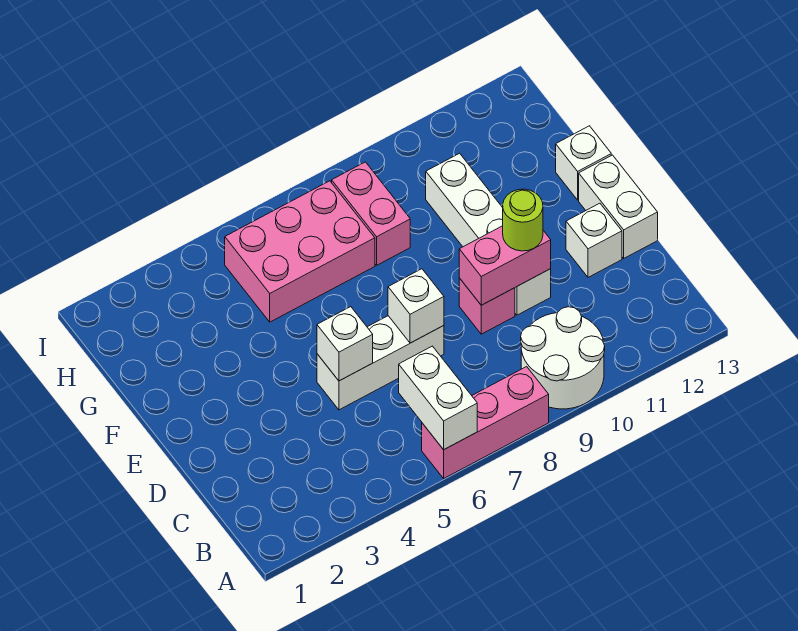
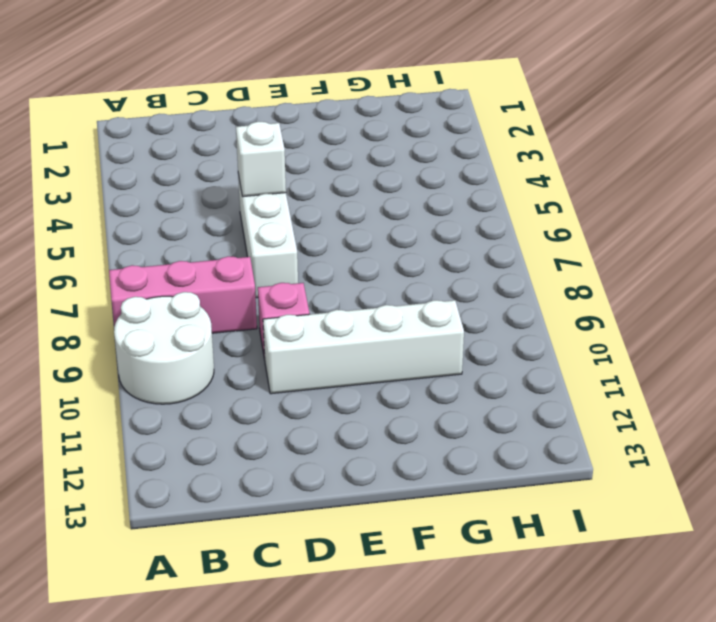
pink brick A8:C8 level 1 -> pink brick A6:A8 level 1
none -> white brick D12 level 1
none -> white brick D13:E13 level 1
none -> white brick F13 level 1

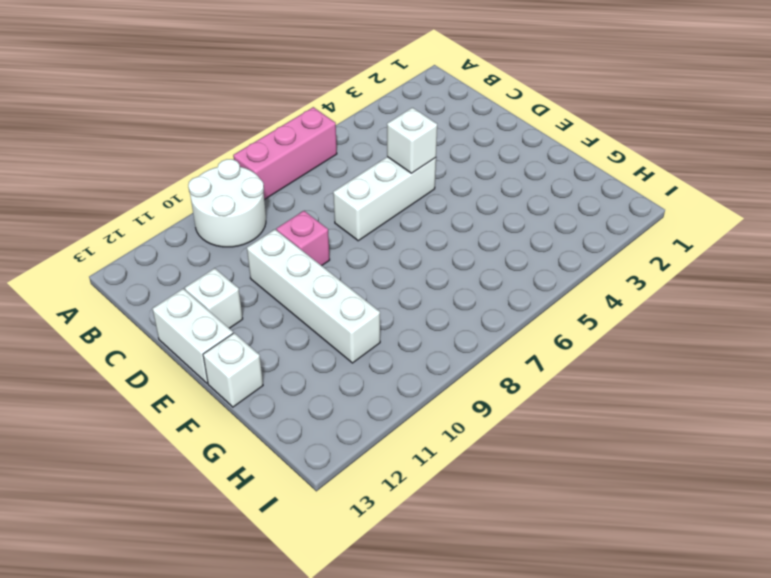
none -> pink brick G5:H7 level 1
none -> pink brick G8:H8 level 1
none -> white brick A6:B6 level 2

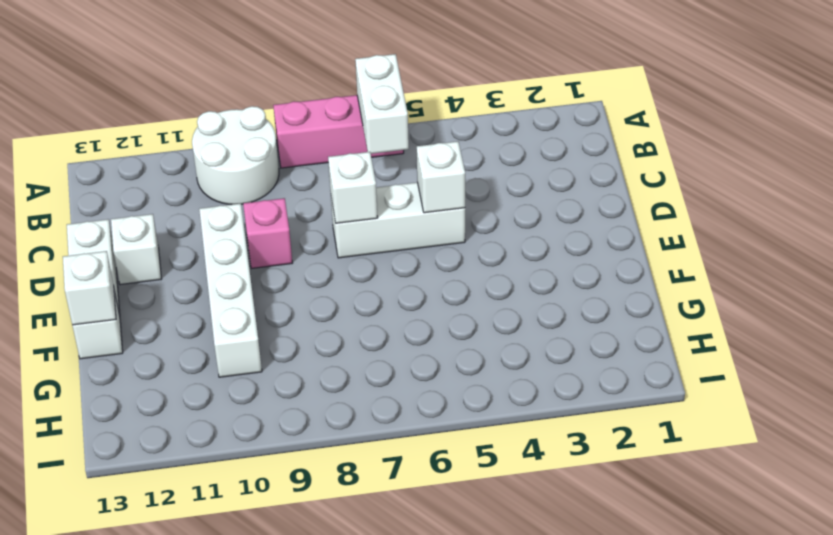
white brick F13 level 2 -> none
none -> pink brick G5:H7 level 1
none -> pink brick G8:H8 level 1
none -> pink brick D9:D10 level 2

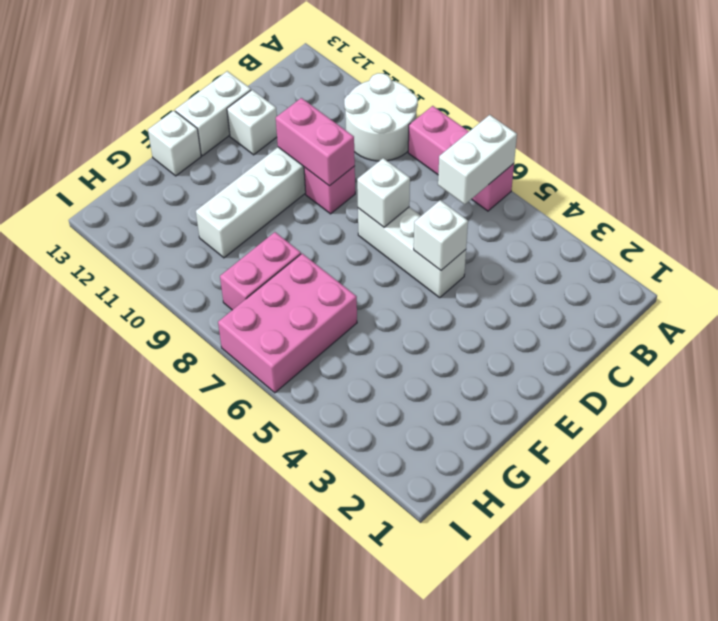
pink brick G6:I7 level 1 -> pink brick G5:H7 level 1
none -> lime round brick D10 level 3

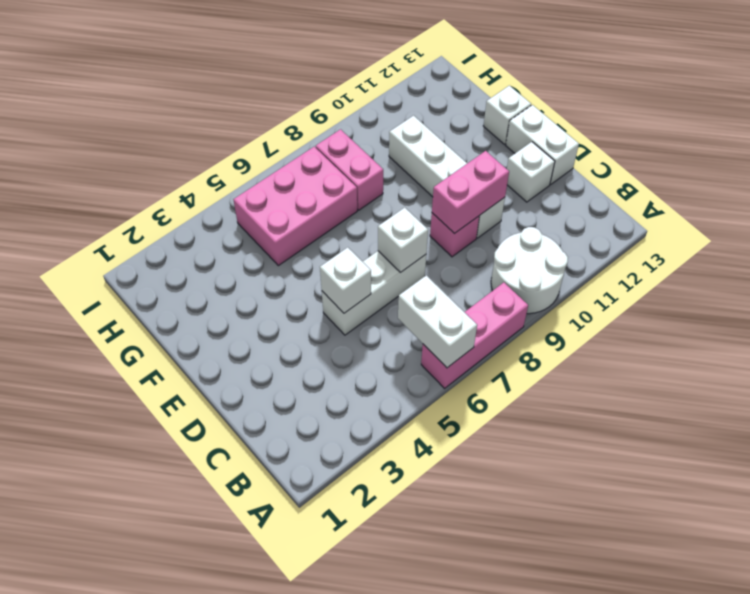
none -> lime round brick D10 level 3

